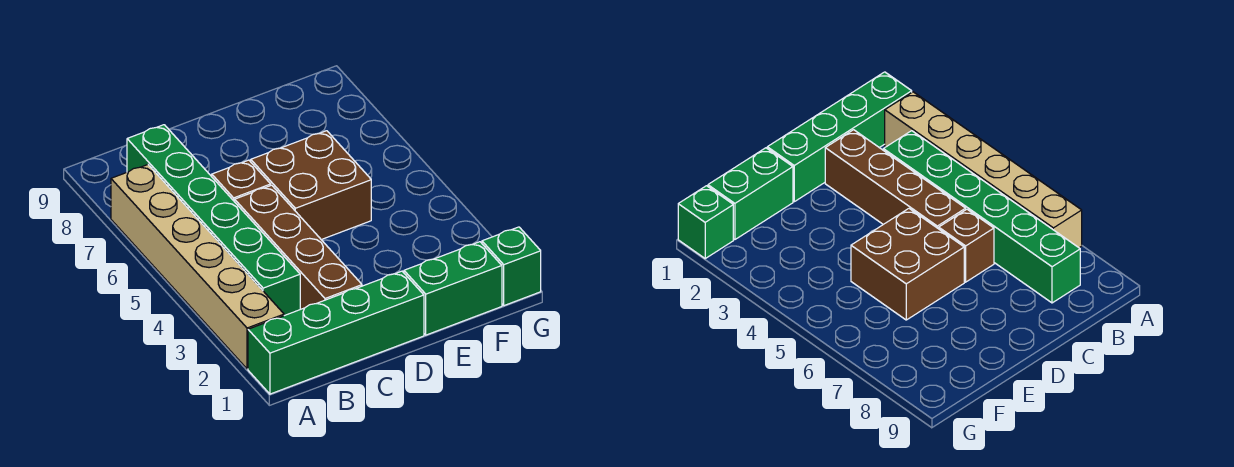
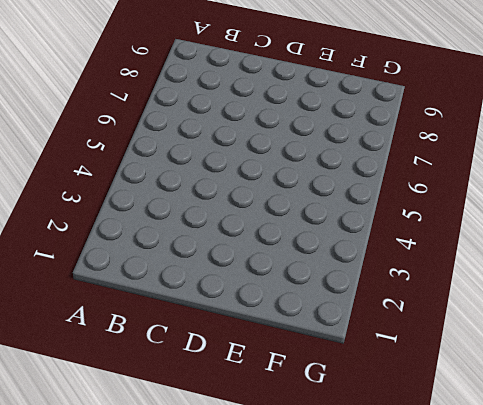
none -> green brick A1:D1 level 1
none -> tan brick A2:A7 level 1

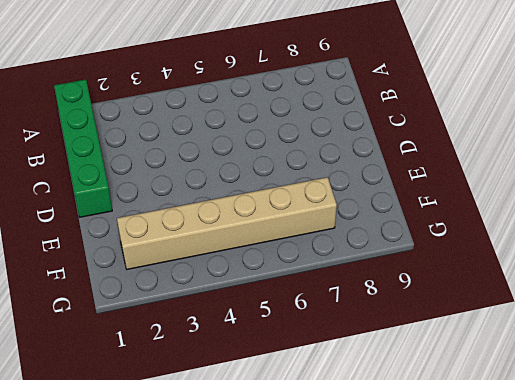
tan brick F2:F7 level 1 -> tan brick A2:A7 level 1
none -> green brick B3:B8 level 1
none -> brown brick C2:C5 level 1

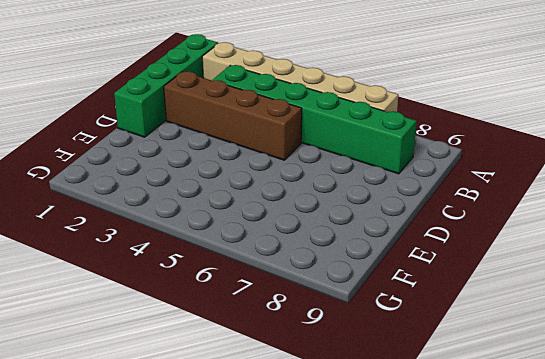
none -> brown brick C6 level 1
none -> brown brick D5:E6 level 1

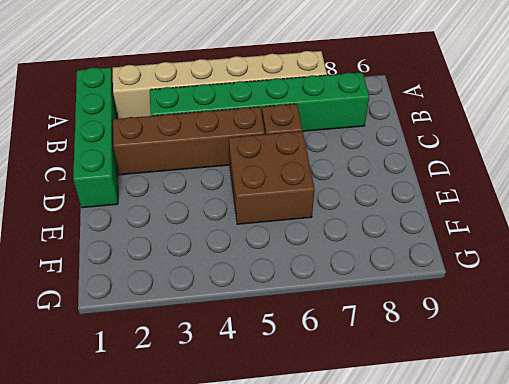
none -> green brick E1:F1 level 1
none -> green brick G1 level 1

